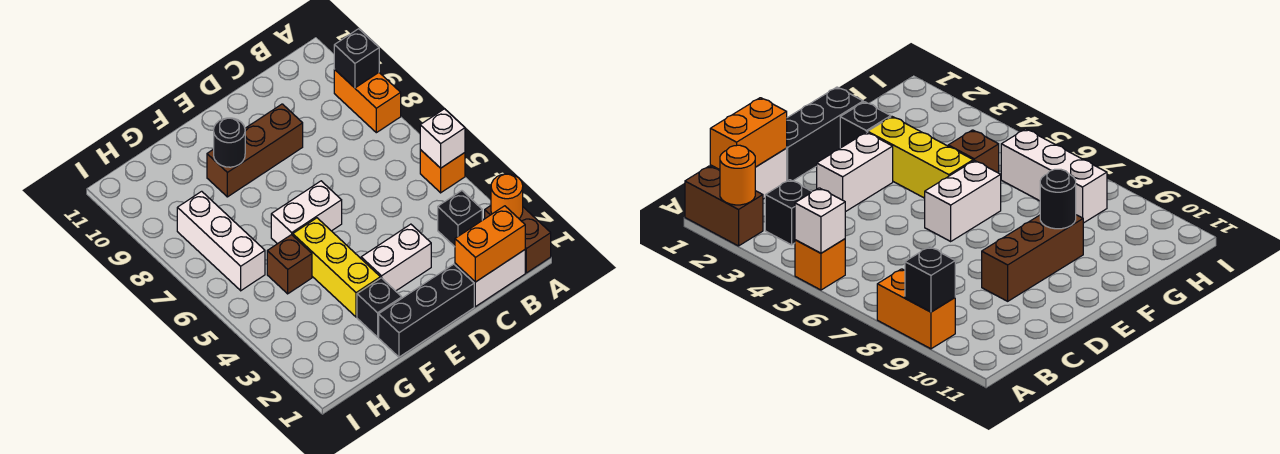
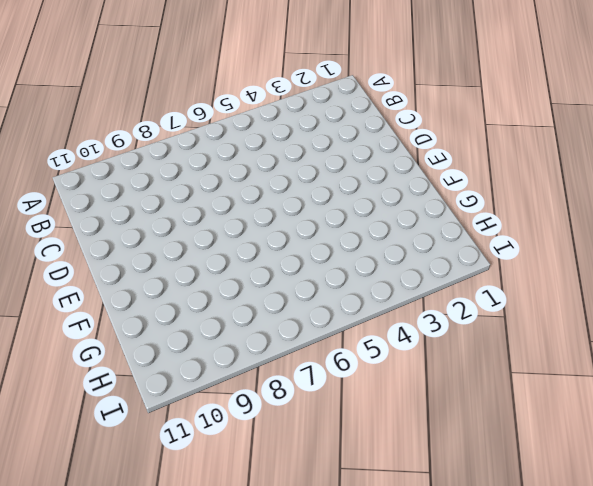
none -> brown brick A1:A2 level 1
none -> orange brick A5 level 1
none -> orange brick A8:A9 level 1

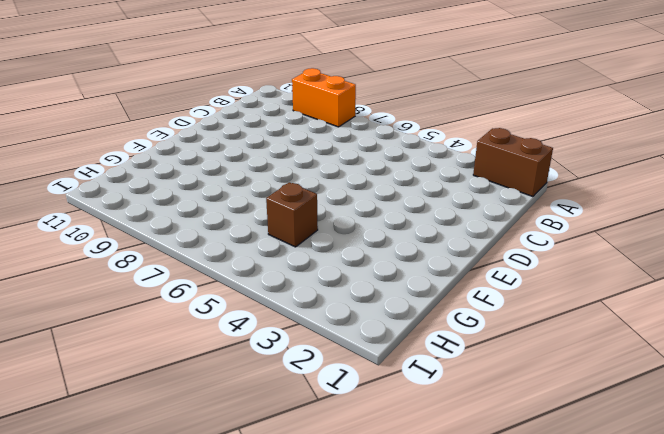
none -> orange brick A5 level 1
none -> white brick B1:C1 level 1
none -> black brick B3 level 1

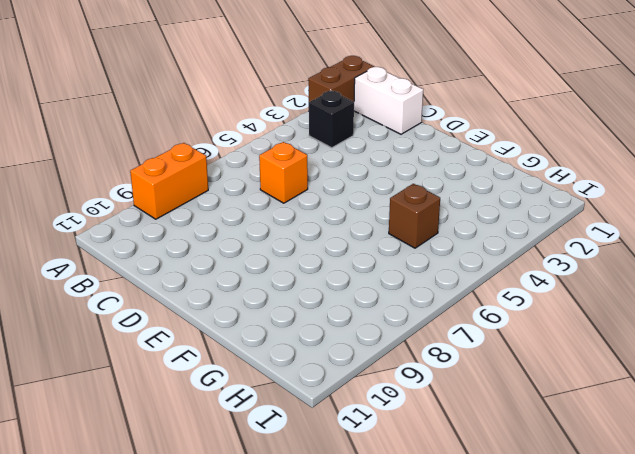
orange brick C6 level 1 -> orange brick A5 level 1
none -> black brick D1:F1 level 1
none -> white brick D3:E3 level 1
none -> brown brick D9:F9 level 1

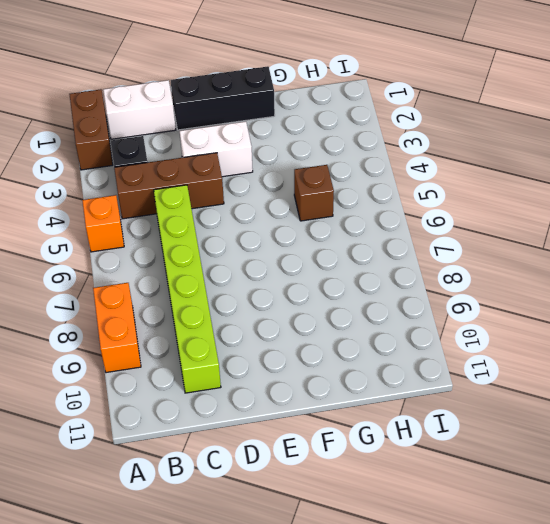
brown brick B4:D4 level 1 -> brown brick D9:F9 level 1
lime brick C5:C10 level 1 -> none
none -> white brick E6:F6 level 1
none -> black brick F2 level 1
none -> yellow brick F3:F5 level 1

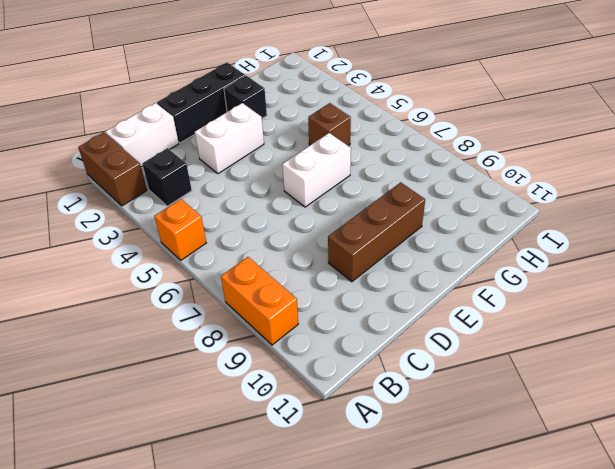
none -> yellow brick F3:F5 level 1
none -> white brick H6:H8 level 1
none -> orange round brick A2 level 2

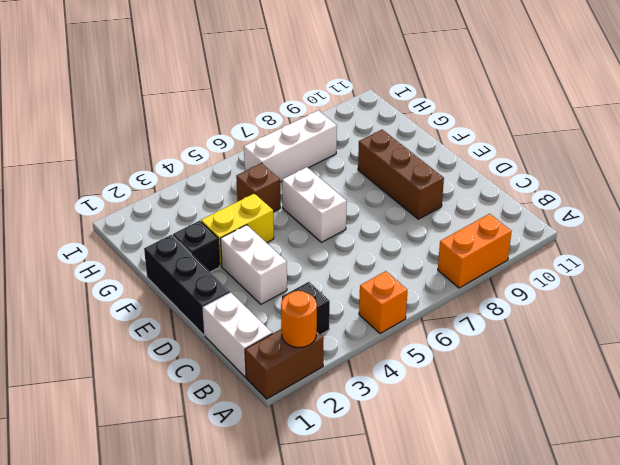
yellow brick F3:F4 level 1 -> yellow brick F3:F5 level 1
none -> white brick A5 level 2
none -> black brick A9 level 2
none -> orange brick B1:C1 level 2

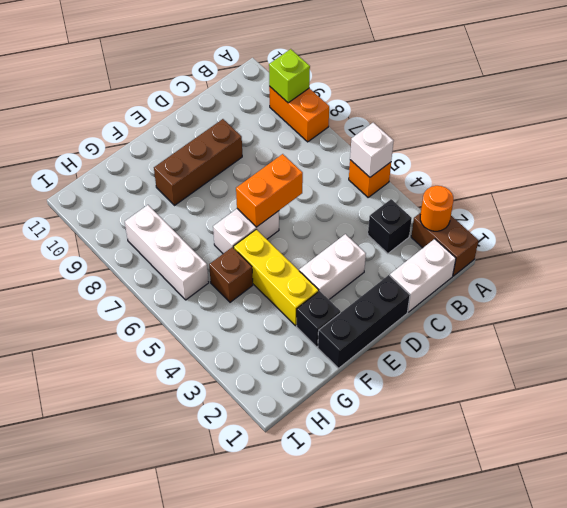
lime brick A9 level 2 -> black brick A9 level 2
orange brick D6:E6 level 2 -> orange brick B1:C1 level 2
none -> black round brick F9 level 2

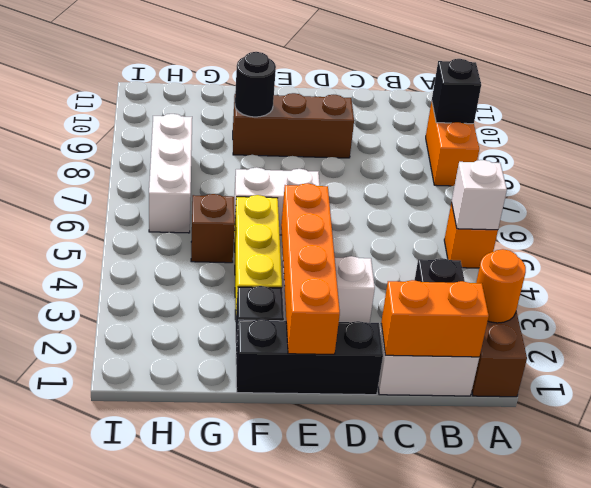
orange brick E1:E4 level 2 -> none

